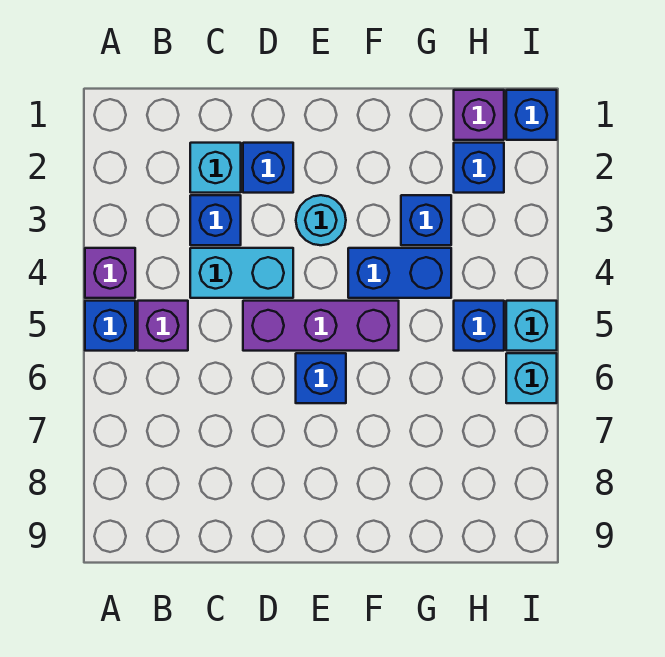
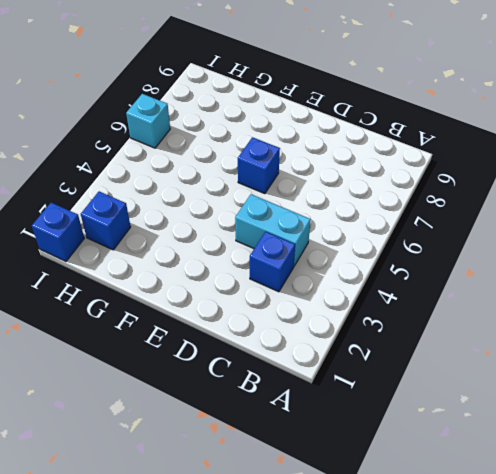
none -> purple brick A4 level 1
none -> blue brick A5 level 1
none -> purple brick B5 level 1

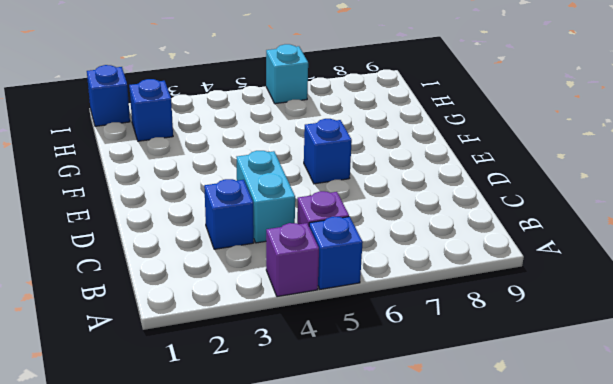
none -> cyan brick C2 level 1
none -> blue brick D2 level 1
none -> purple brick D5:F5 level 1

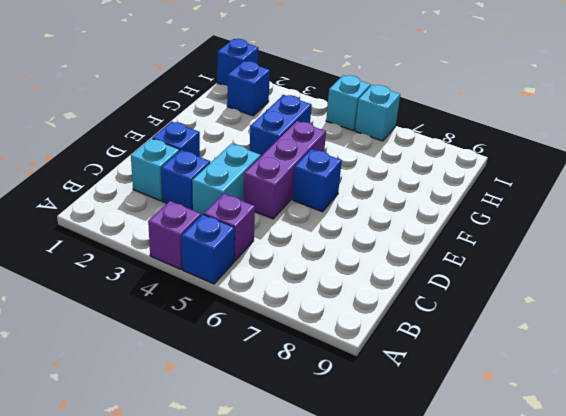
none -> cyan round brick E3 level 1
none -> blue brick G3 level 1
none -> purple brick H1 level 1

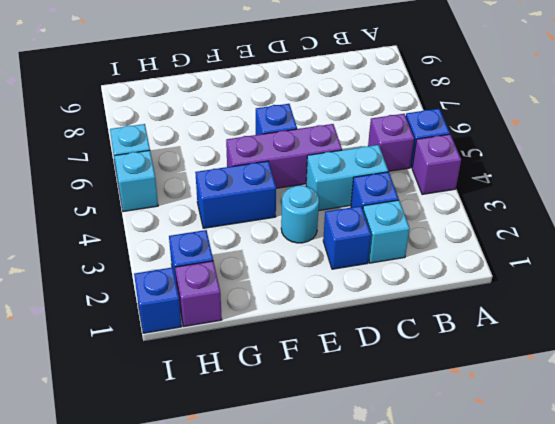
none -> blue brick G3 level 1
none -> blue brick H5 level 1

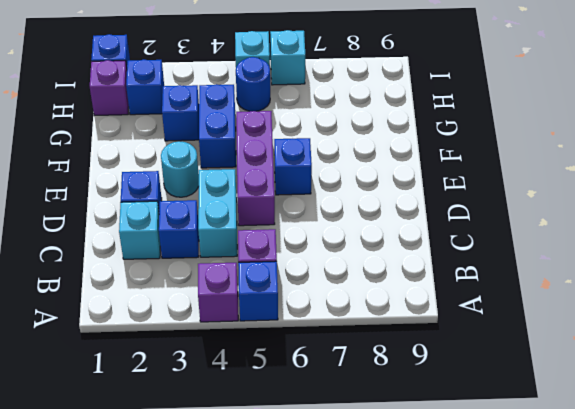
blue round brick H5 level 1 -> blue brick H5 level 1

